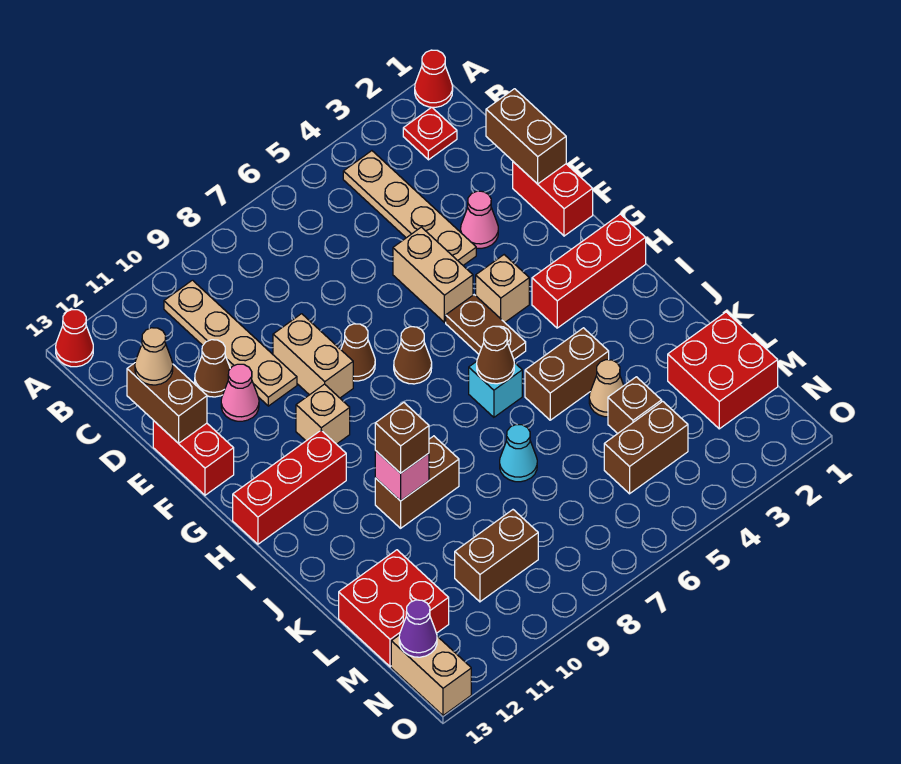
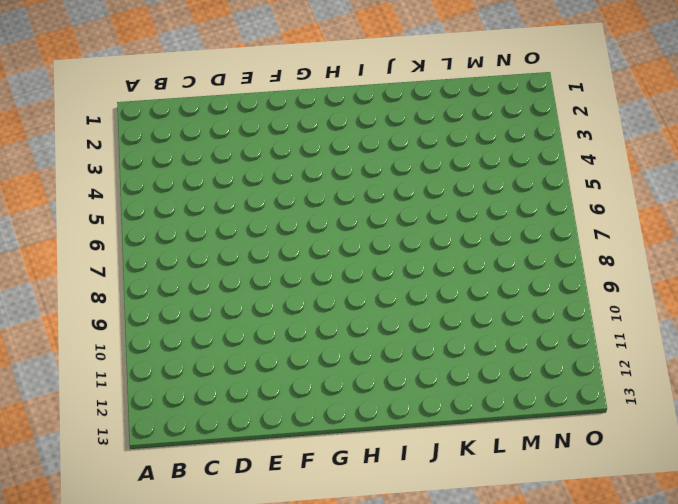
none -> red cone A1 level 1
none -> red cone A13 level 1
none -> red plate B2 level 1
none -> tan plate B4:E4 level 1

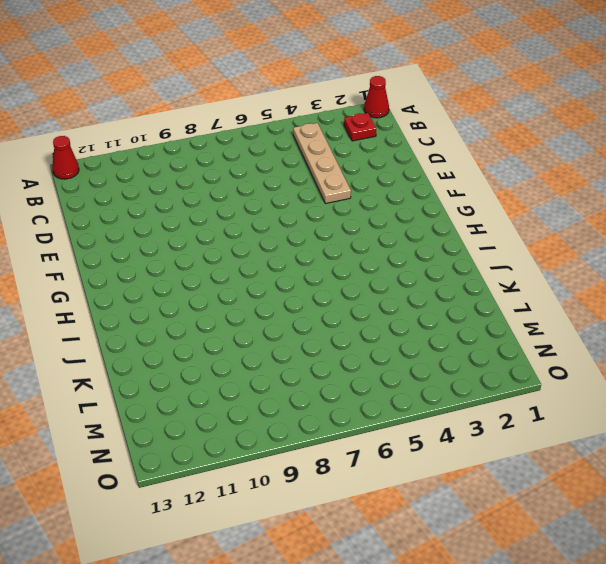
none -> tan plate B10:E10 level 1
none -> brown cone D11 level 1
none -> red brick E1:F1 level 1
none -> pink cone E3 level 1

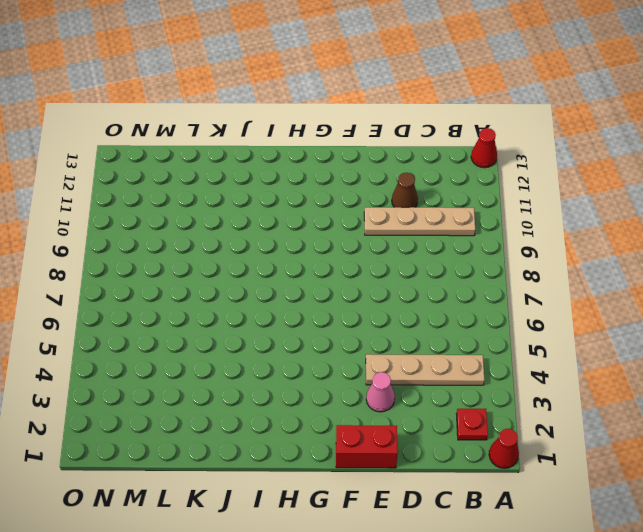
none -> tan brick E5:F5 level 1
none -> tan brick E9:F9 level 1
none -> pink cone E11 level 1
none -> red brick E13:F13 level 1

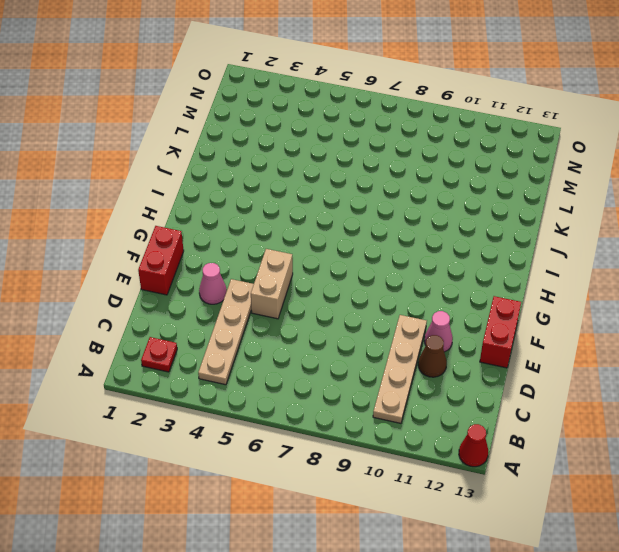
none -> red cone A1 level 1
none -> tan brick E9:F9 level 1
none -> brown cone F8 level 1
none -> tan brick G4 level 1

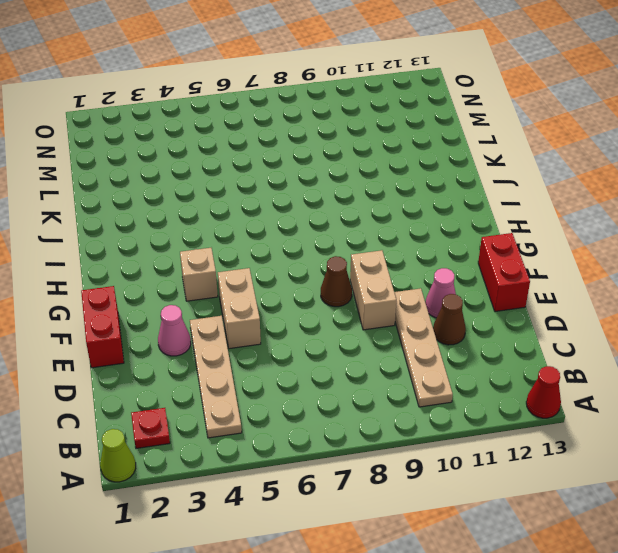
lime cone A1 level 1 -> red cone A1 level 1
none -> brown plate G5:H5 level 1
none -> brown cone G7 level 1
none -> tan brick G10 level 1
none -> red brick H1:H3 level 1

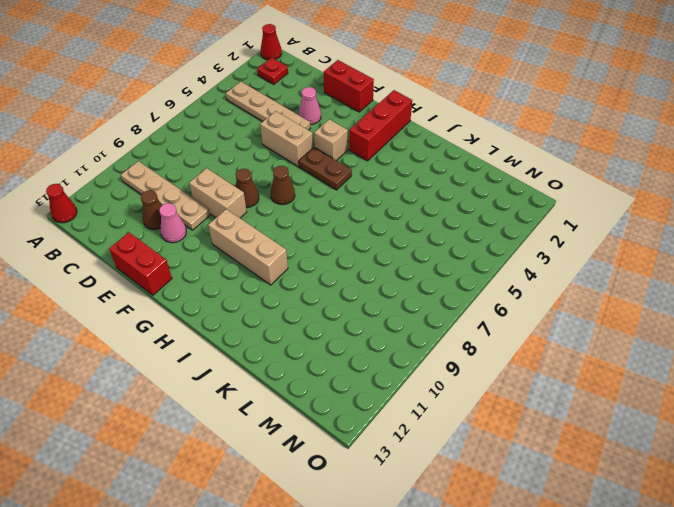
tan brick G10:I10 level 1 -> tan brick G10 level 1
none -> red brick H11:H13 level 1
none -> cyan brick I6 level 1
none -> brown brick J4:J5 level 1
none -> brown brick J9:J10 level 1

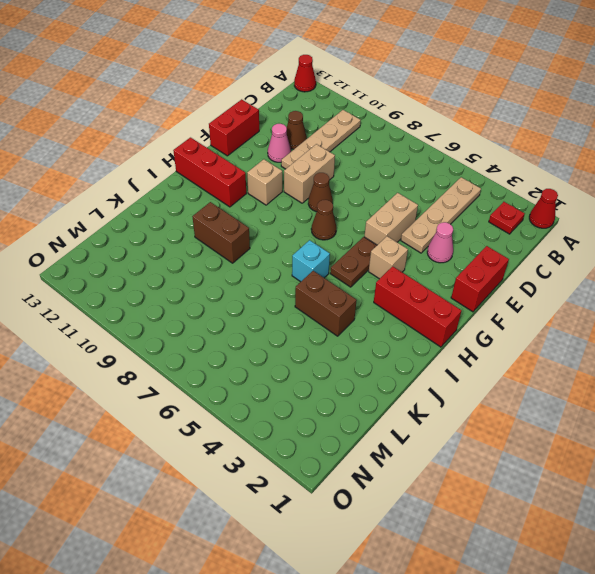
none -> tan cone K4 level 1
none -> cyan cone K7 level 1
none -> red brick L1:M2 level 1
none -> brown brick L4 level 1

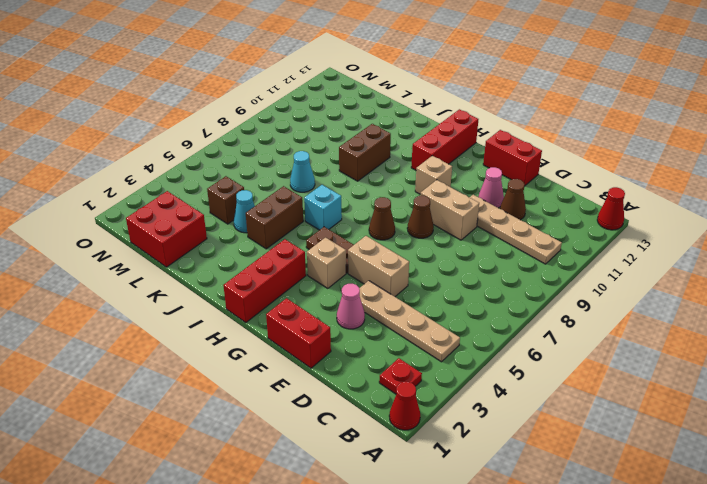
cyan cone K4 level 1 -> tan cone K4 level 1
none -> red brick L12:M13 level 1
none -> brown brick M4:M5 level 1
none -> brown brick M9:M10 level 1
none -> tan brick N13:O13 level 1

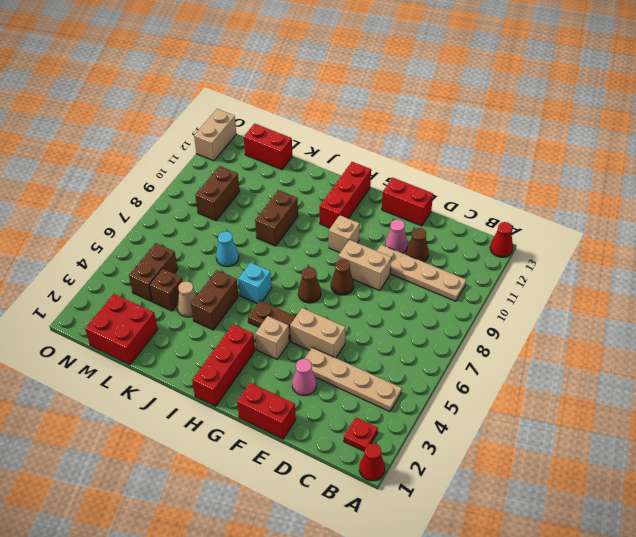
red brick L13:M13 level 1 -> red brick L12:M13 level 1
tan brick O12:O13 level 1 -> tan brick N13:O13 level 1
none -> brown brick D1:E1 level 2
none -> brown brick D13:E13 level 2
none -> brown cone I6 level 2
none -> pink brick J10 level 2

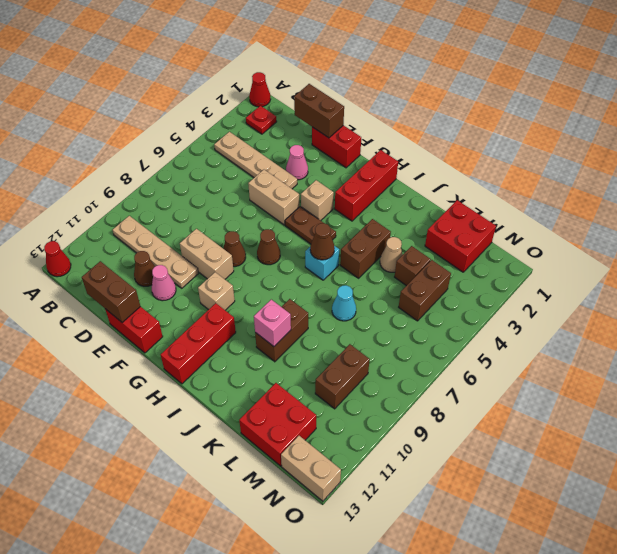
none -> purple cone N13 level 2
none -> tan cone D13 level 3
none -> brown brick J10 level 3

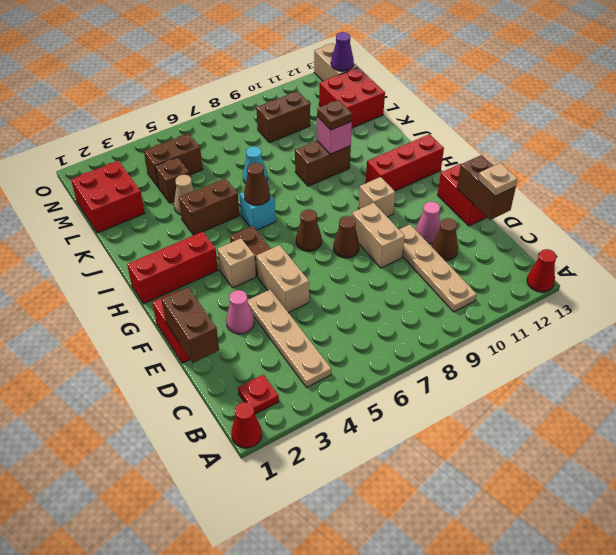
tan plate D13 level 3 -> tan cone D13 level 3
brown plate J10 level 3 -> brown brick J10 level 3

